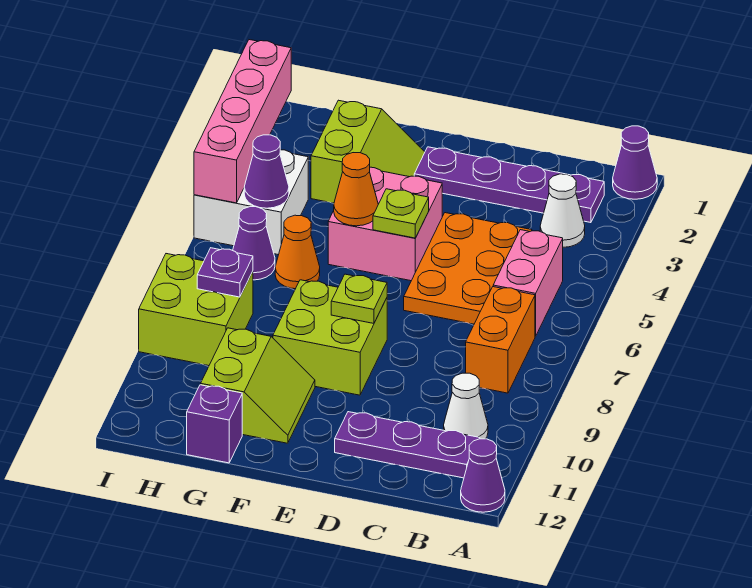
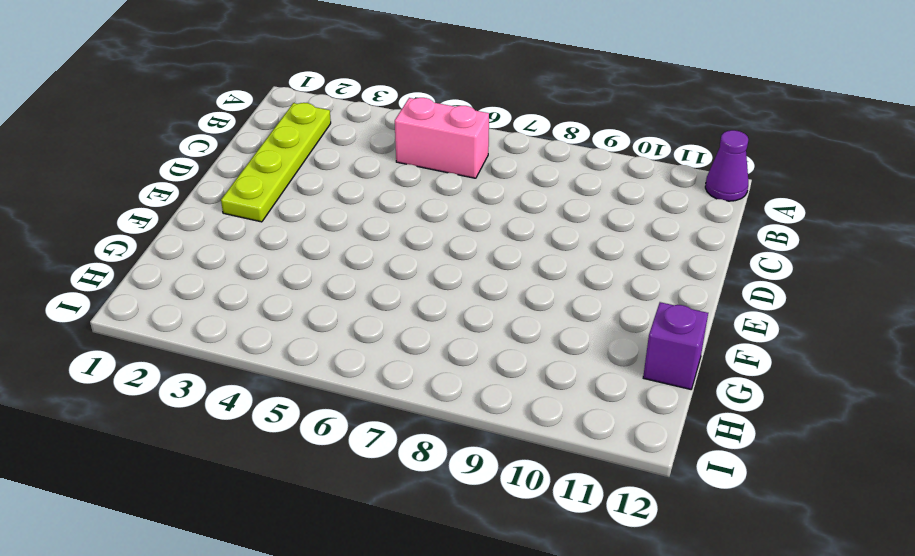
lime plate B2:E2 level 1 -> purple plate B2:E2 level 1
none -> purple cone A1 level 1
none -> white cone B3 level 1
none -> orange brick B7:B8 level 1

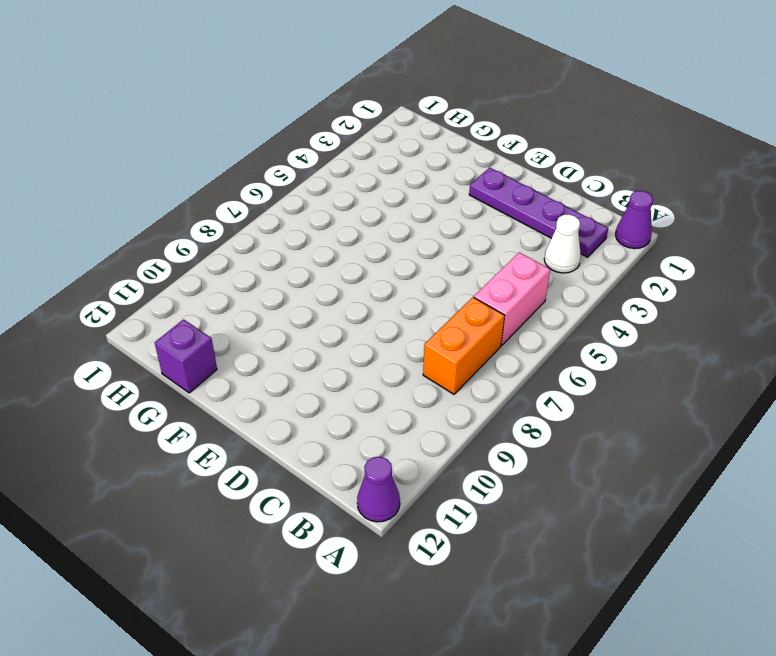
none -> white cone B10 level 1
none -> purple plate B11:D11 level 1
none -> orange plate C4:D6 level 1

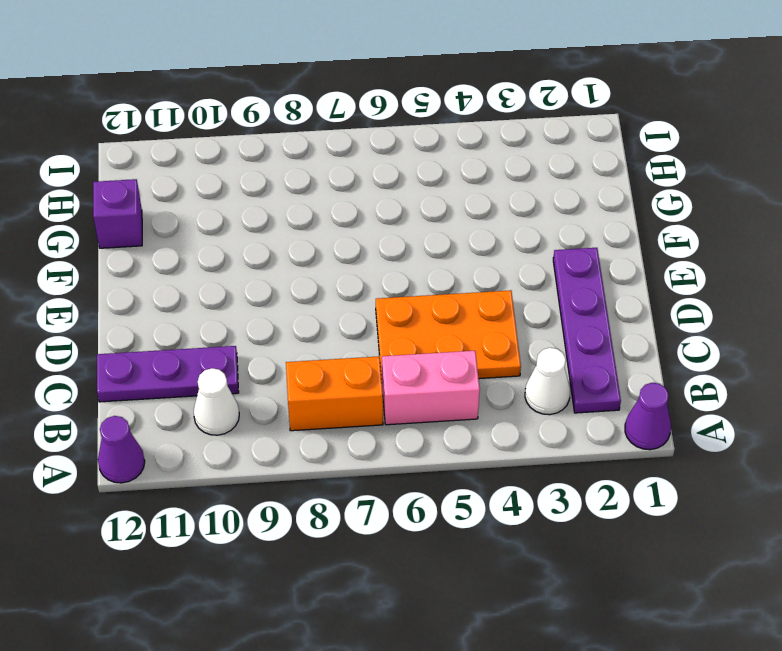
purple plate C10:C12 level 1 -> purple plate B11:D11 level 1
none -> pink brick E4:F5 level 1
none -> lime brick E8:F9 level 1
none -> lime slope F2:G3 level 1 top G

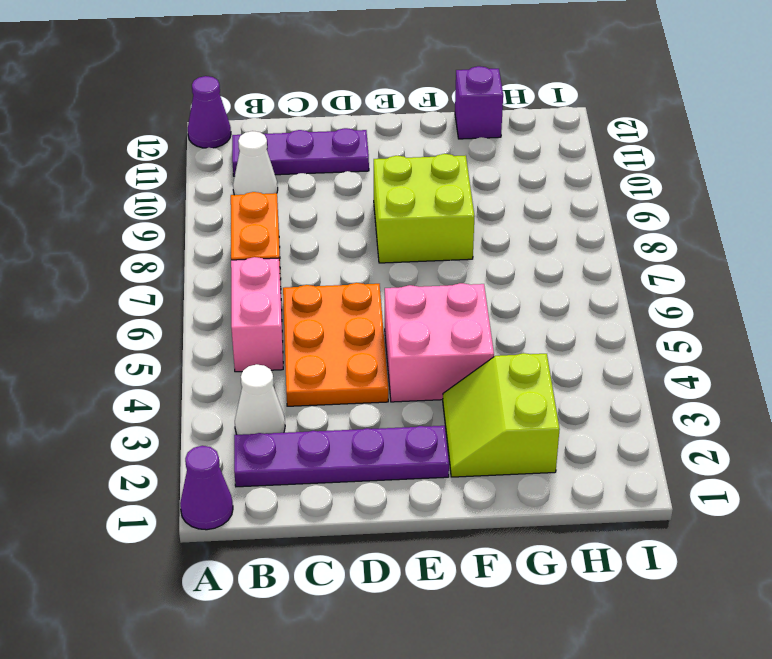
none -> lime slope F10:G11 level 1 top G
none -> orange cone G6 level 1
none -> white brick H4:I5 level 1

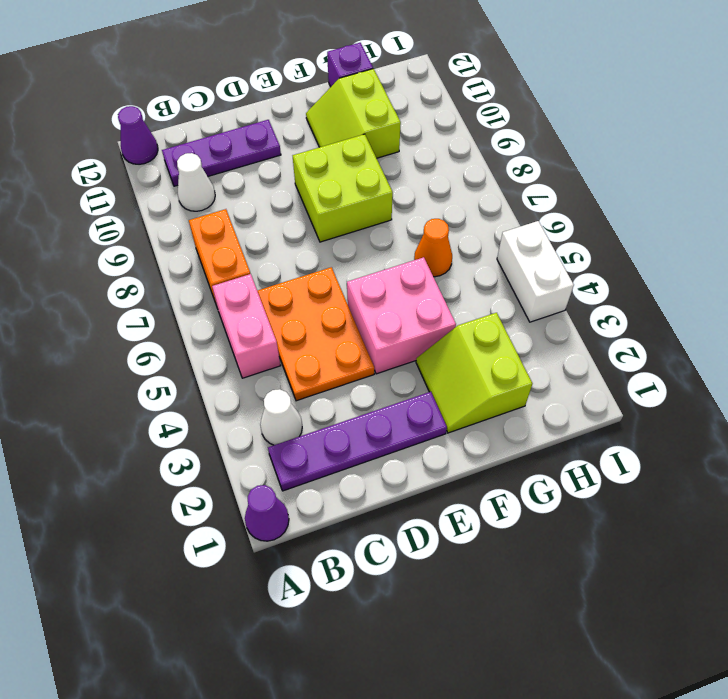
white brick I4:I5 level 1 -> white brick H4:I5 level 1
none -> purple cone H6 level 1
none -> lime brick H8:I9 level 1
none -> lime plate E5 level 2

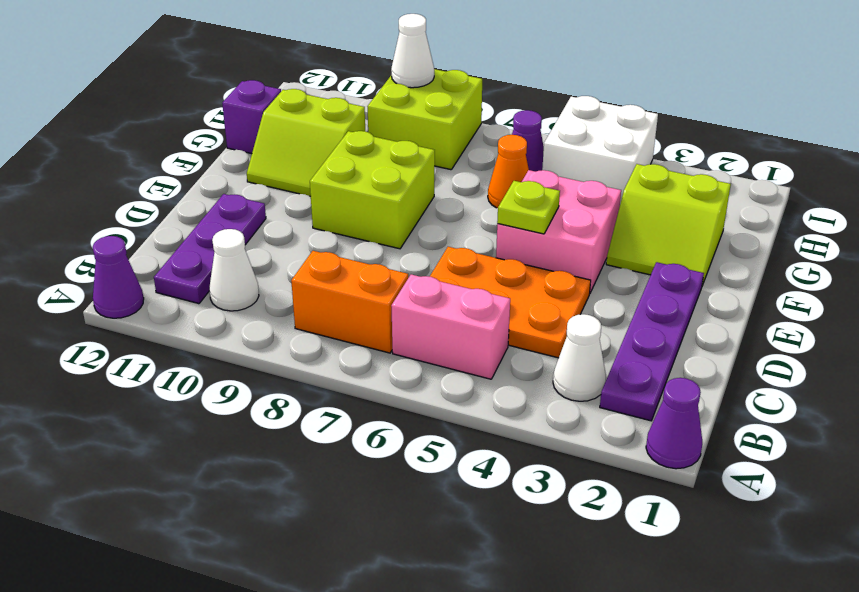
white cone I9 level 2 -> none
none -> lime plate E8 level 2
none -> orange cone F5 level 2
none -> purple cone H5 level 2

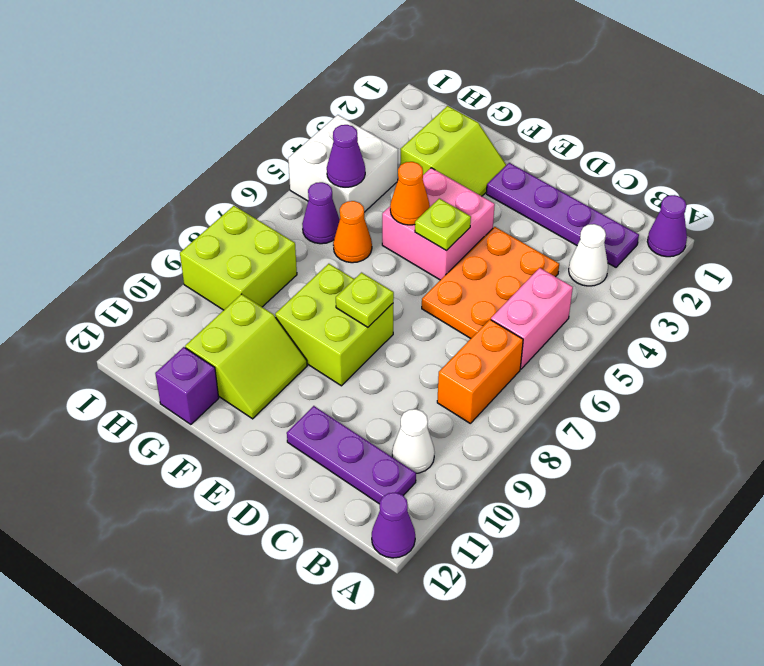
none -> purple plate H8 level 2
none -> pink brick I2:I5 level 2

